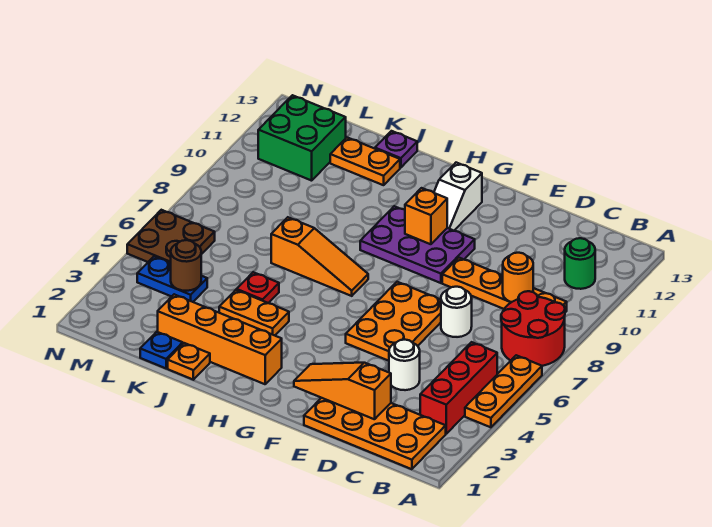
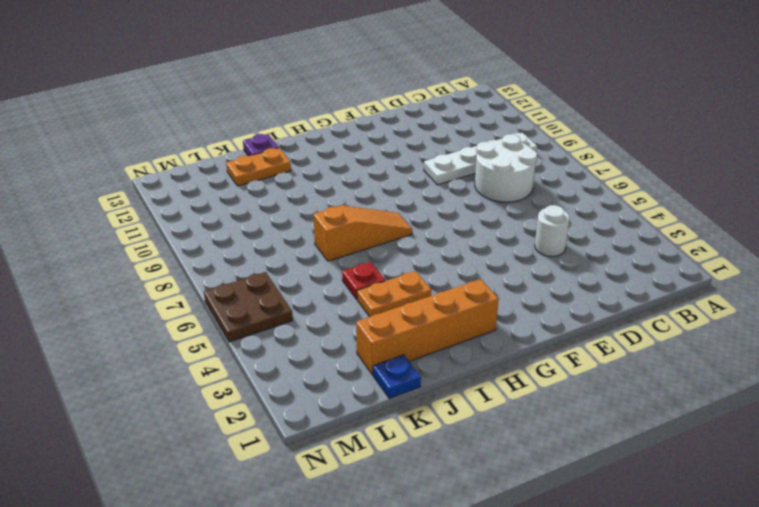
white plate B9:E9 level 1 -> orange plate B9:E9 level 1
white round brick C7:D8 level 1 -> white round brick D7 level 1
none -> orange plate A4:A6 level 1
none -> red round brick A7:B8 level 1
none -> orange plate B1:E2 level 1

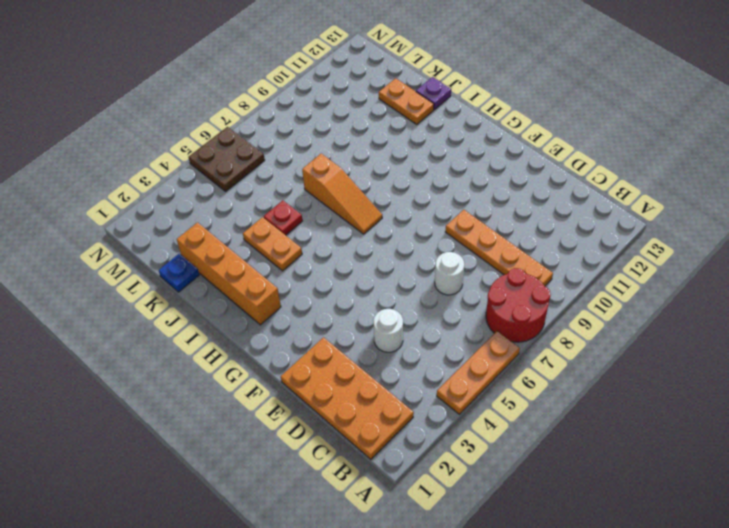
none -> red brick B3:B5 level 1
none -> green round brick B11 level 1
none -> orange plate E5:F7 level 1

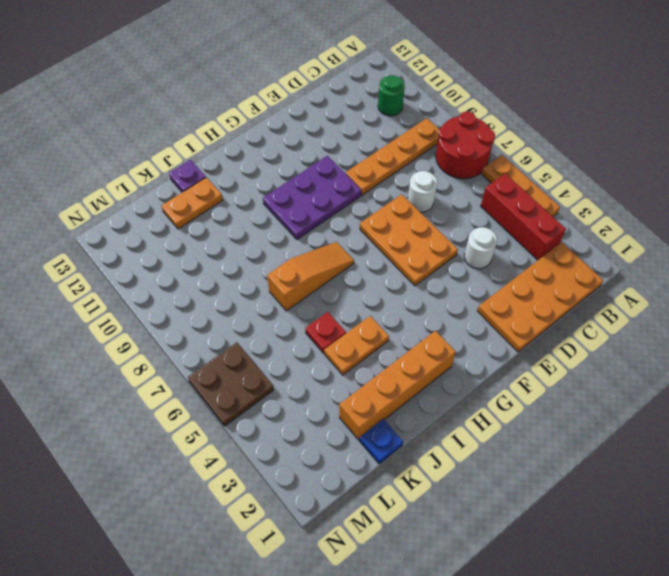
none -> white slope G11:G12 level 1 top 12
none -> orange plate J1 level 1
none -> blue plate L4:M4 level 1

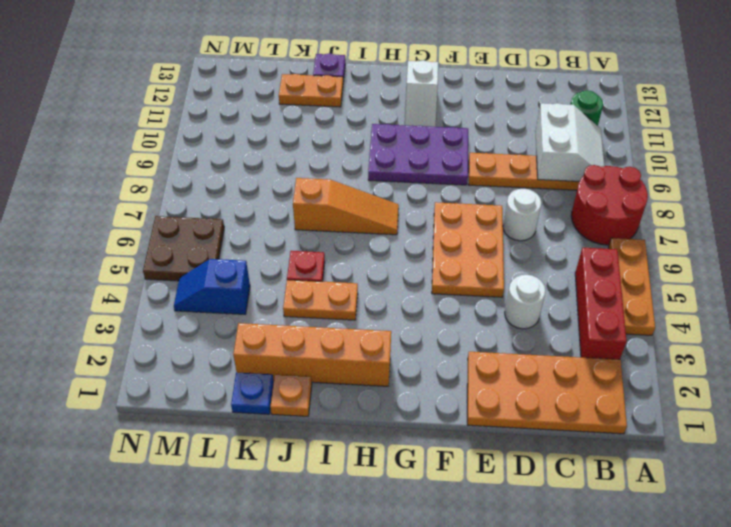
white slope B9:C10 level 2 top C -> orange round brick C9 level 2
blue slope L4:M4 level 1 top L -> blue plate L4:M4 level 1
none -> green brick L11:M12 level 1
none -> orange slope D2:F2 level 2 top D
none -> orange brick G10 level 2

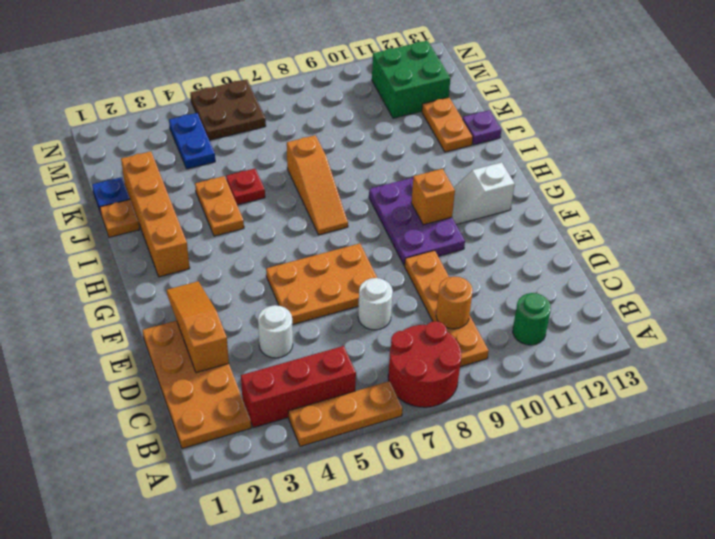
none -> brown round brick L4 level 2

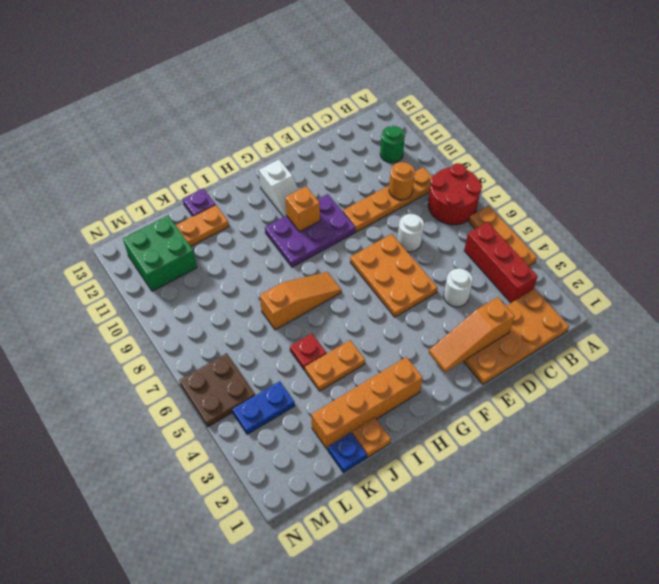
none -> brown round brick L4 level 2

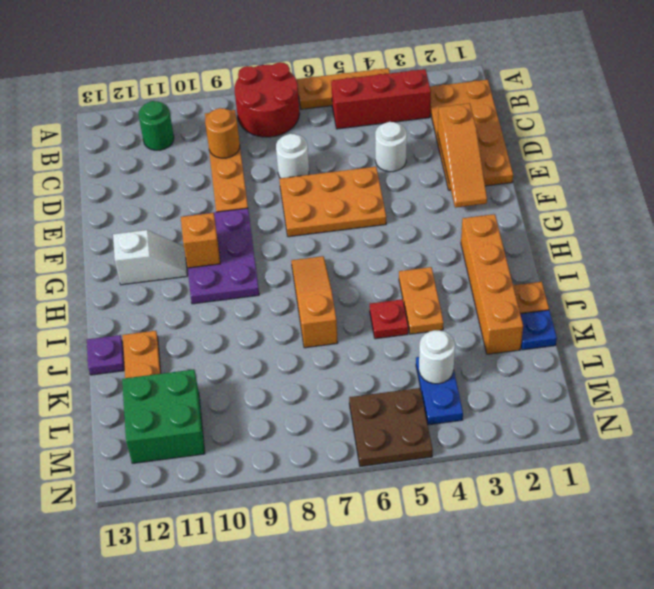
white round brick L4 level 2 -> brown round brick L4 level 2

